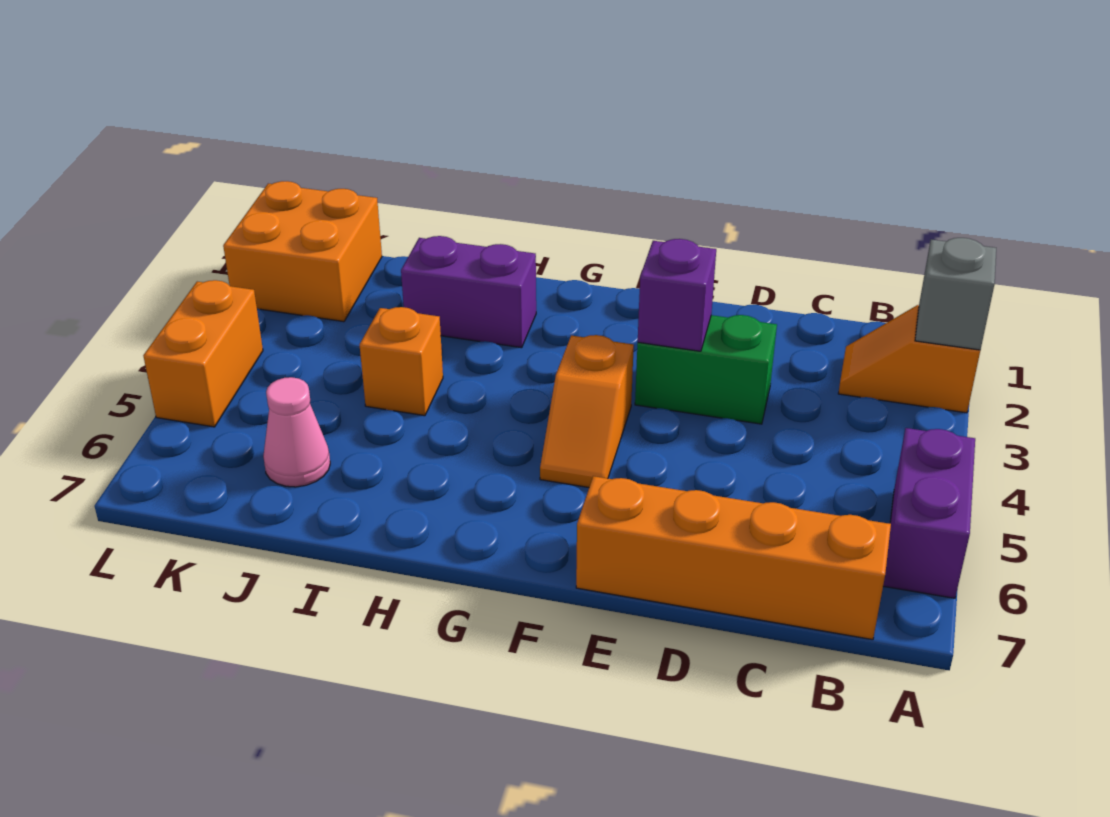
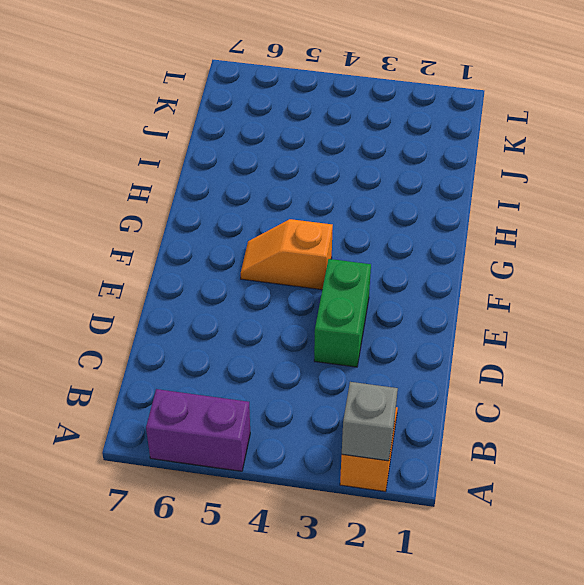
none -> orange brick B7:E7 level 1
none -> purple brick H2:I2 level 1
none -> orange brick I4 level 1

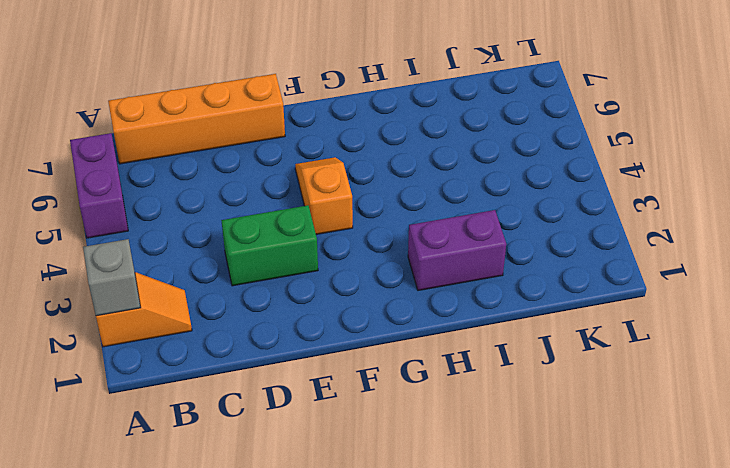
none -> orange brick I4 level 1
none -> pink cone J6 level 1
none -> orange brick K1:L2 level 1

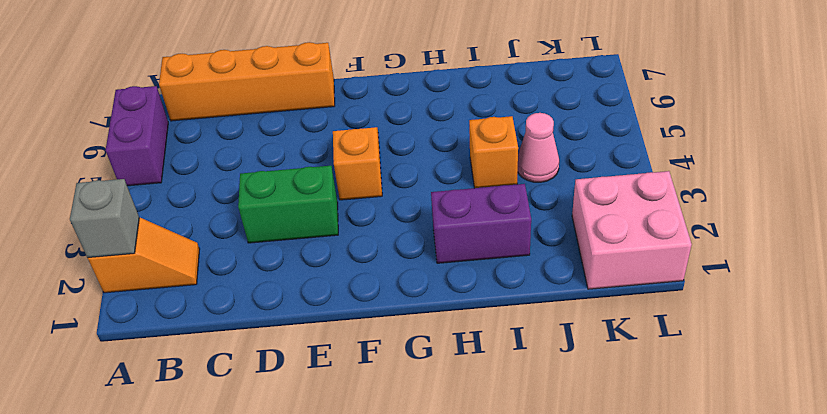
pink cone J4 level 1 -> pink cone J6 level 1
pink brick K1:L2 level 1 -> orange brick K1:L2 level 1
none -> orange brick L4:L5 level 1
none -> purple brick E3 level 2

